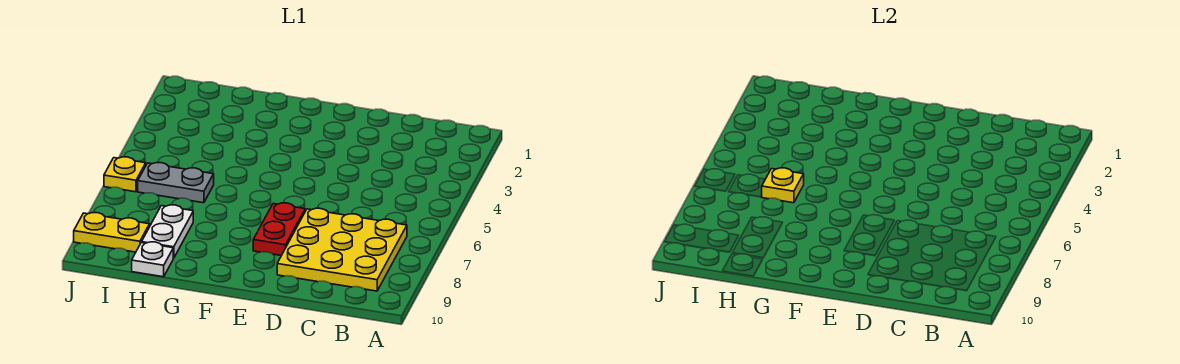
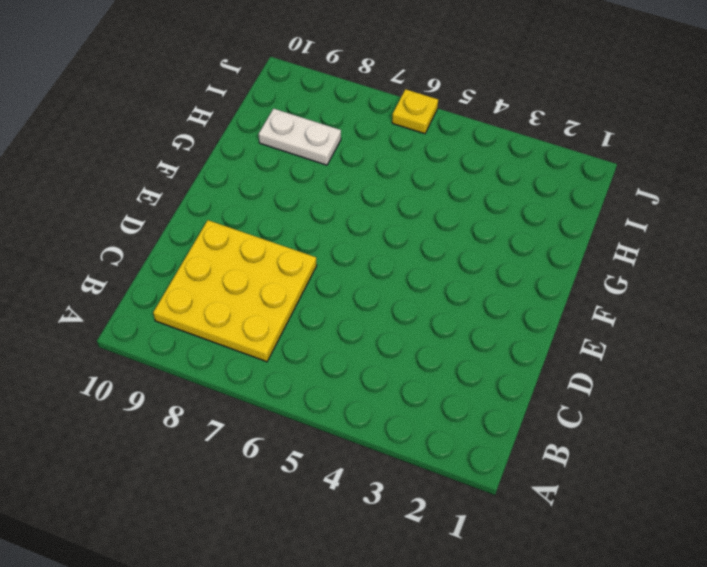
none -> red plate E7:E8 level 1
none -> grey plate H6:I6 level 1

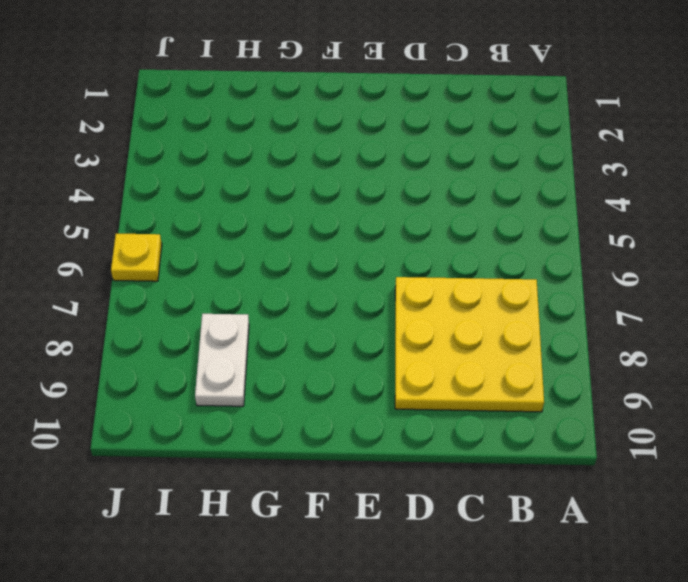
none -> red plate E7:E8 level 1
none -> grey plate H6:I6 level 1

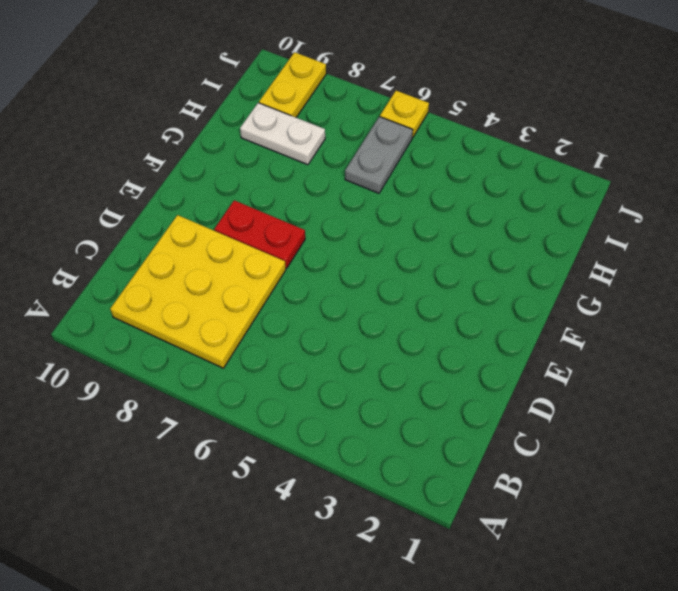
none -> white plate H10 level 1
none -> yellow plate H6 level 2

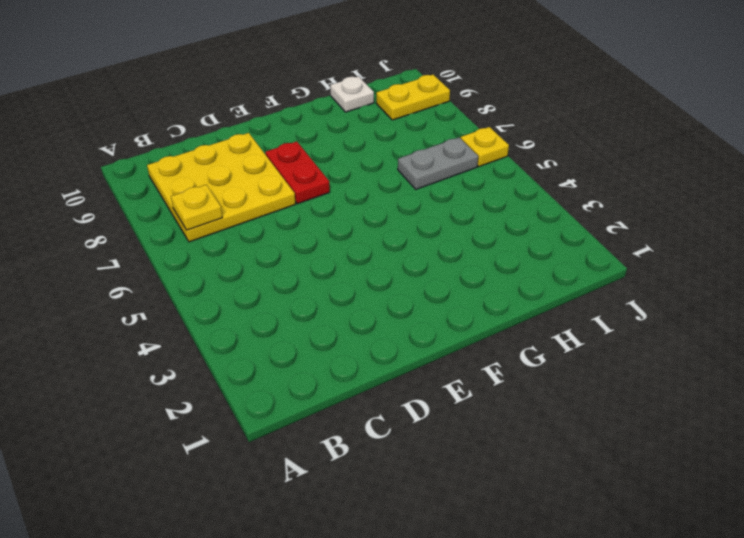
yellow plate B7 level 2 -> yellow plate H6 level 2
none -> white plate H8:H9 level 1

